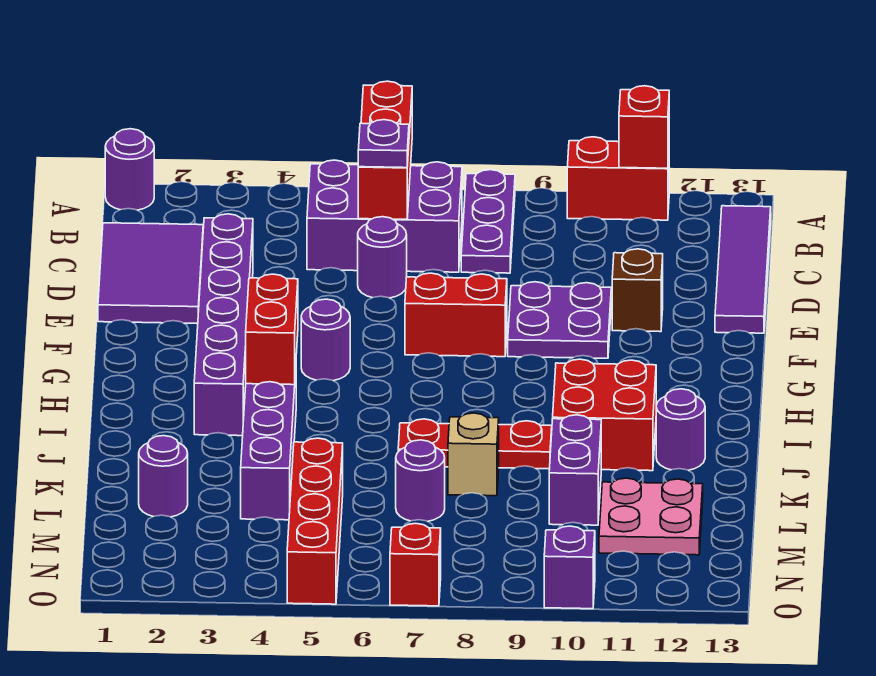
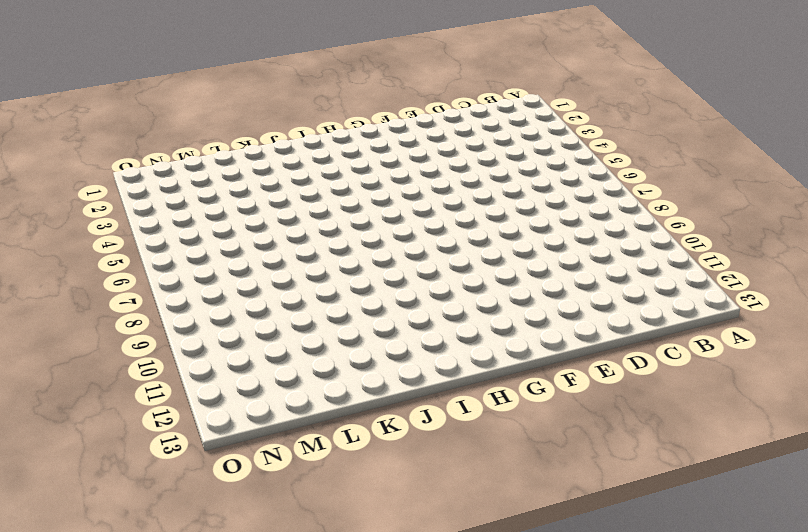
none -> purple round brick A1 level 1
none -> purple plate A8:C8 level 1
none -> red brick A10:A11 level 1

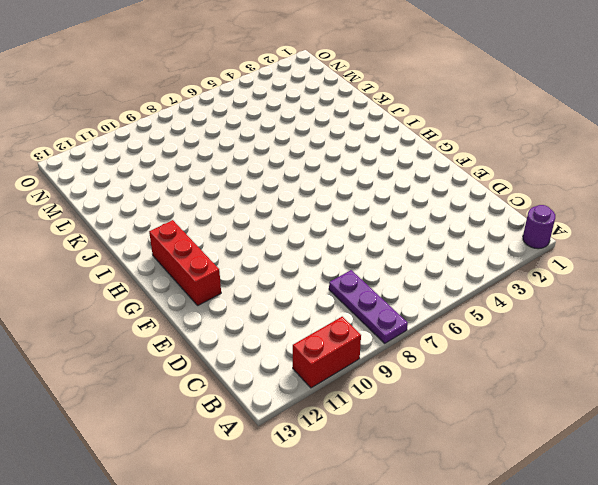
red brick F12:H12 level 1 -> red brick A6:C6 level 2
none -> purple brick B5:C7 level 1
none -> purple tile B13:E13 level 1
none -> purple tile C1:E2 level 1

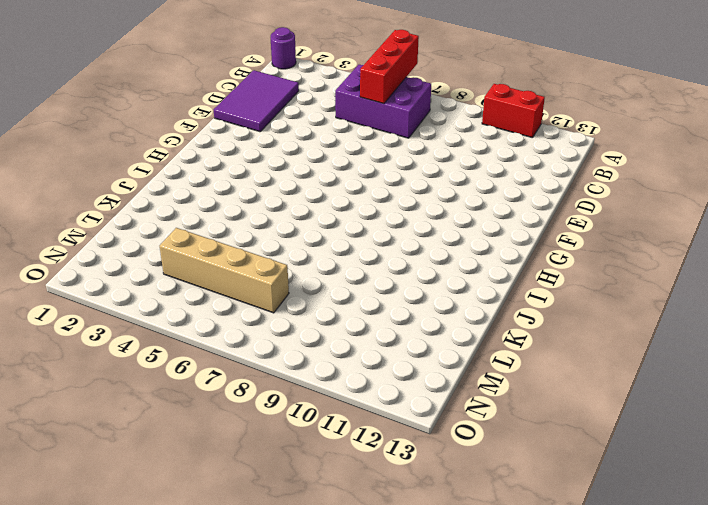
tan brick M4:M7 level 1 -> red brick L5:O5 level 1
none -> purple plate A8:C8 level 1
none -> purple tile B13:E13 level 1
none -> purple brick D3:I3 level 1

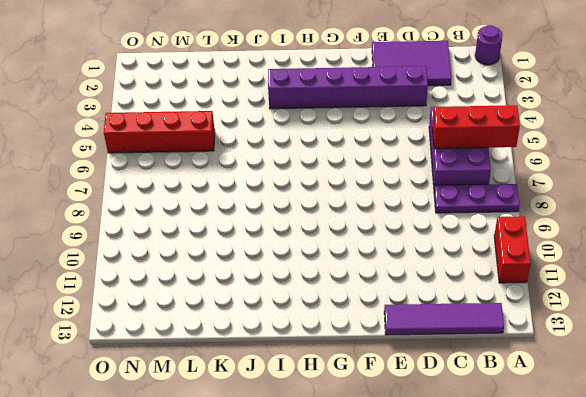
none -> purple round brick D6 level 1
none -> purple plate E9:F10 level 1
none -> brown brick E11 level 1

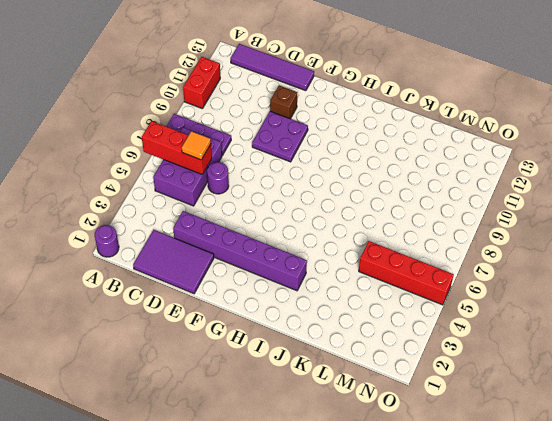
orange tile C6 level 3 -> purple plate C6 level 3
none -> red brick F7:F8 level 1
none -> purple round brick G5 level 1
none -> purple brick I4:L4 level 1

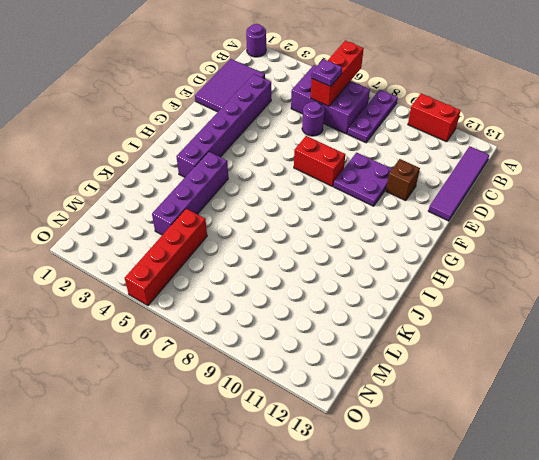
none -> purple round brick G5 level 1
none -> red brick I10:J11 level 1
none -> red plate J7:J9 level 1

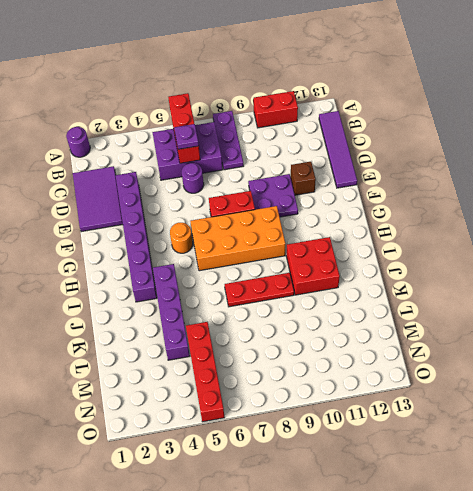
orange round brick G5 level 1 -> purple round brick G5 level 1
orange brick G6:H9 level 1 -> none
none -> purple round brick J12 level 1
none -> tan brick K8 level 1
none -> purple brick K10:L10 level 1

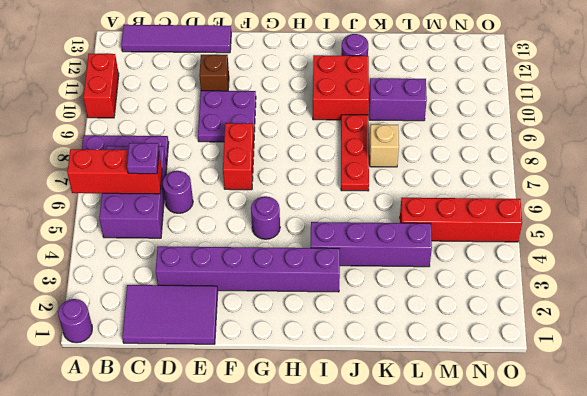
none -> purple round brick L2 level 1
none -> purple round brick L7 level 1
none -> pink plate L11:M12 level 1

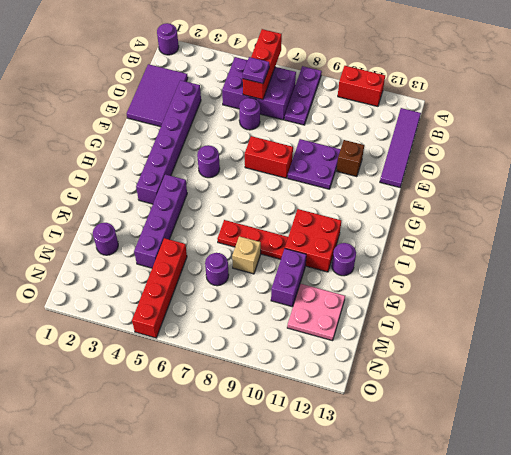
none -> red brick O7 level 1
none -> purple brick O10 level 1
none -> red brick A11 level 2

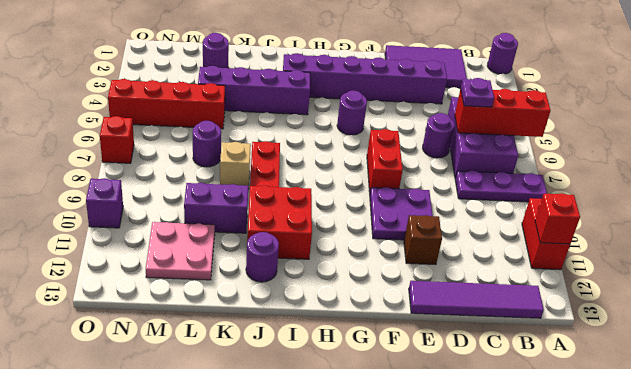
none -> red brick H4:I4 level 2

